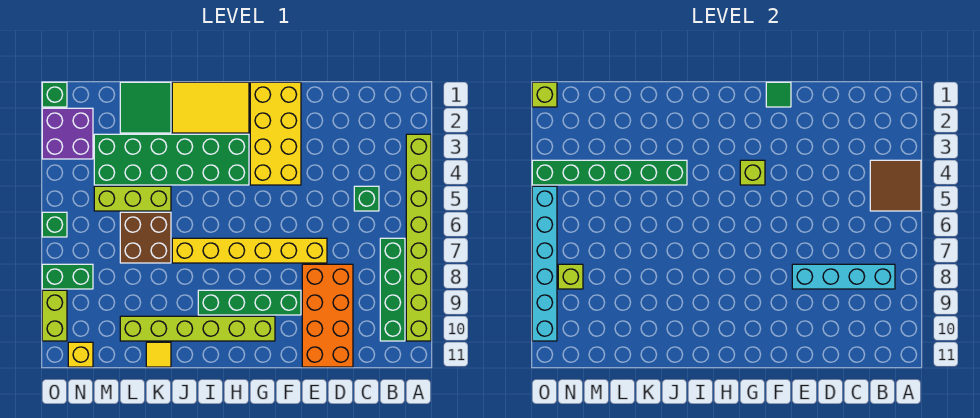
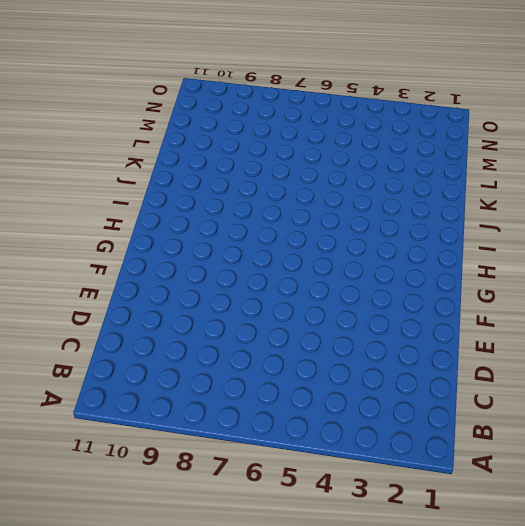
none -> lime brick A3:A10 level 1
none -> green brick B7:B10 level 1
none -> green brick C5 level 1

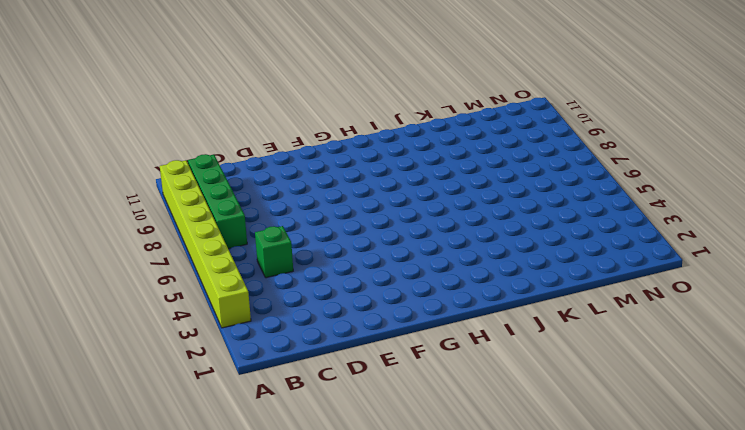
none -> orange brick D8:E11 level 1
none -> yellow brick E7:J7 level 1
none -> yellow brick F1:G4 level 1

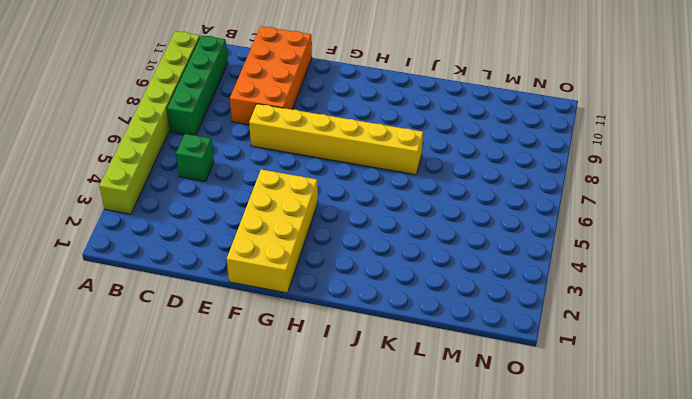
none -> green brick F9:I9 level 1
none -> lime brick G10:L10 level 1
none -> yellow tile H1:J2 level 1

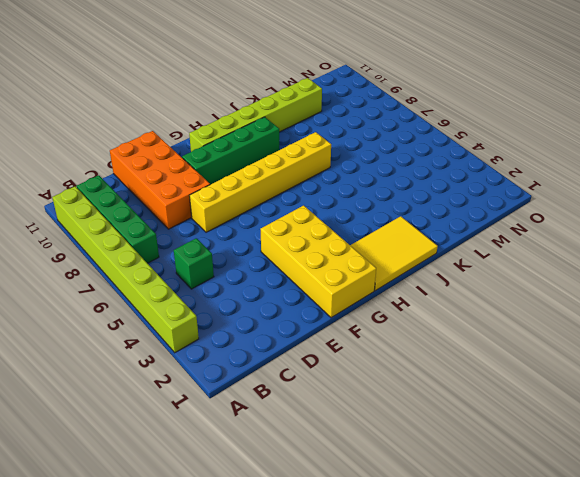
none -> green brick H3:M4 level 1
none -> green tile K1:L2 level 1
none -> lime brick K5:M5 level 1

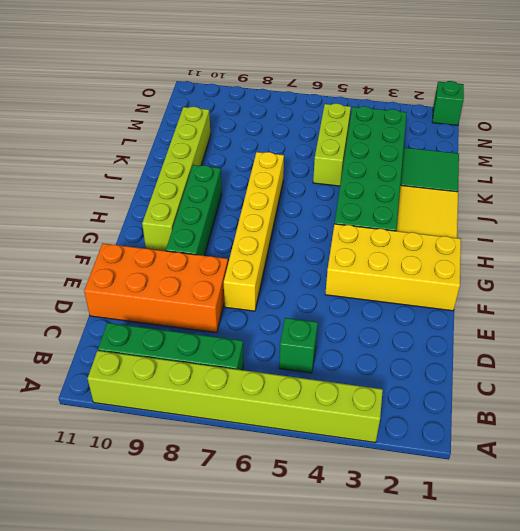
none -> brown brick K6:L7 level 1
none -> yellow tile K11 level 1
none -> purple brick N2:O3 level 1

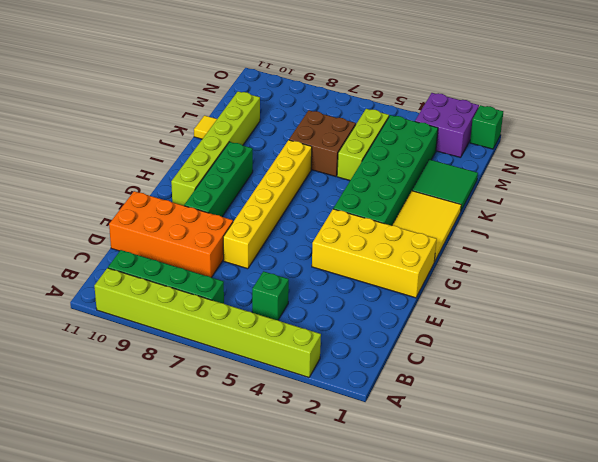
none -> green brick N8:O8 level 1
none -> yellow brick N11 level 1
none -> green brick O6 level 1

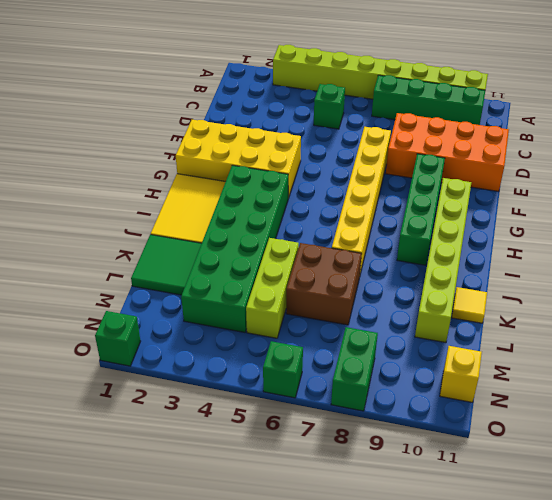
none -> purple brick N2:O3 level 1
none -> lime brick O9:O10 level 1
none -> brown tile A4:B5 level 2

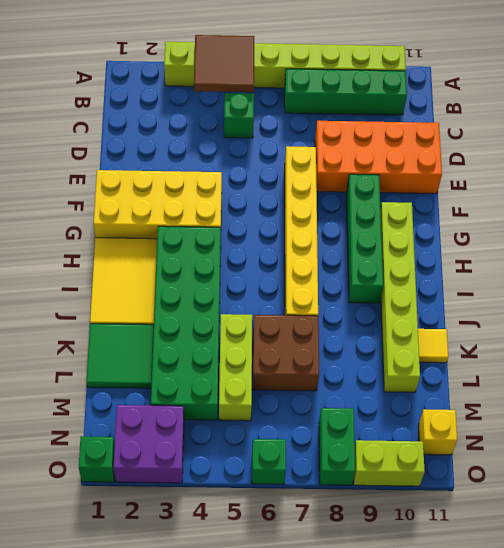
none -> cyan brick B8:E8 level 2
none -> green tile F1 level 2
none -> lime brick G4 level 2

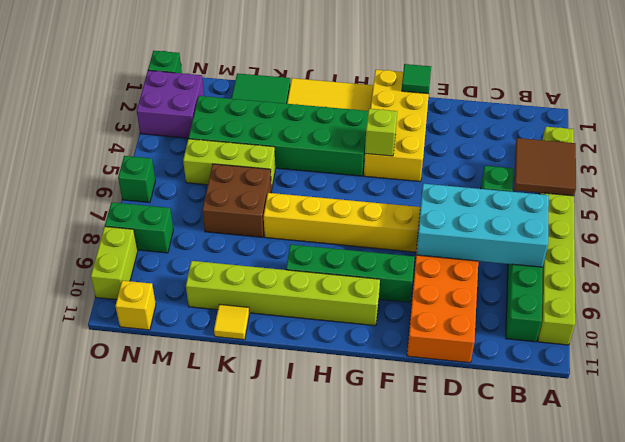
cyan brick B7:E8 level 2 -> cyan brick B8:E8 level 2
none -> green brick J4:O4 level 2
none -> lime brick N8 level 2
none -> lime brick O1 level 2

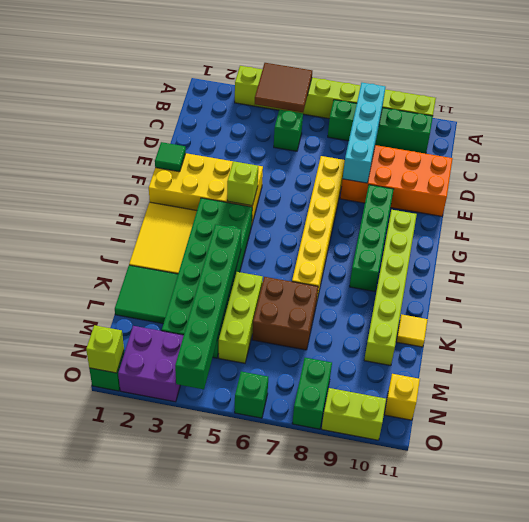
none -> lime brick N8 level 2
none -> cyan brick O5:O10 level 2

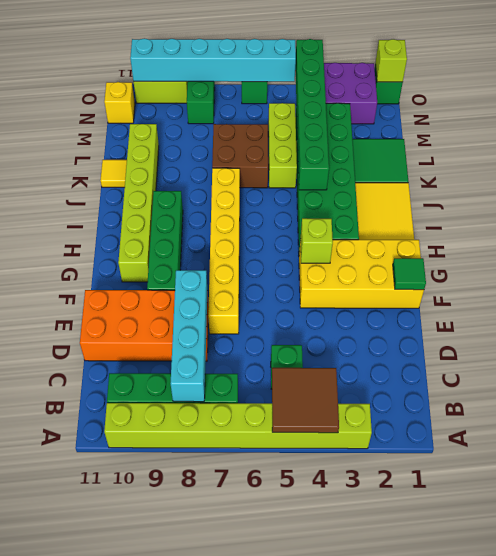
none -> lime brick N8 level 2

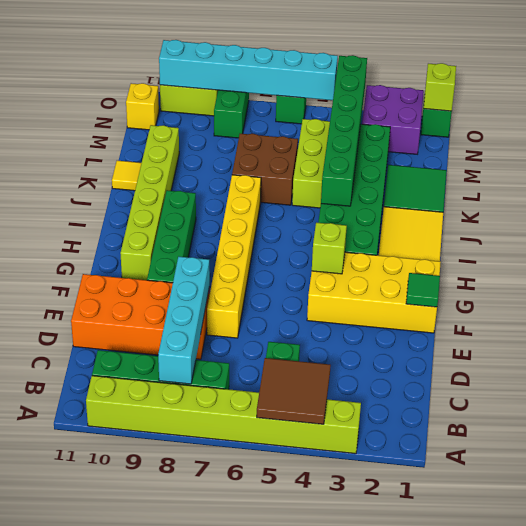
none -> lime brick N8 level 2

